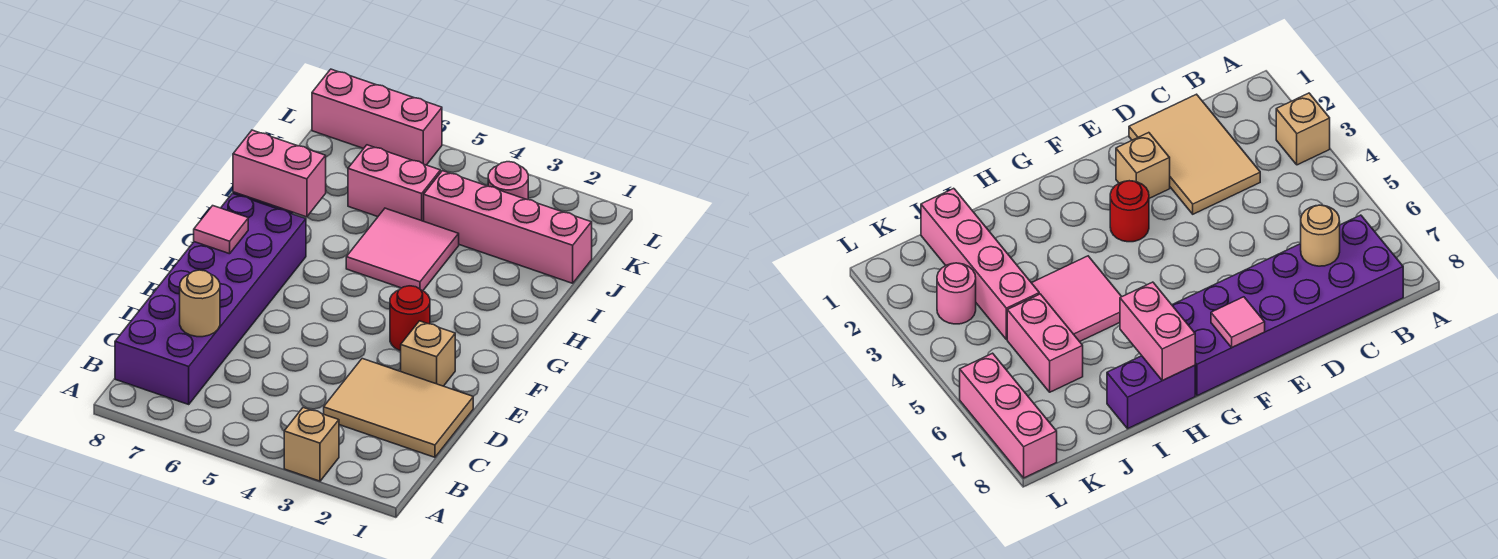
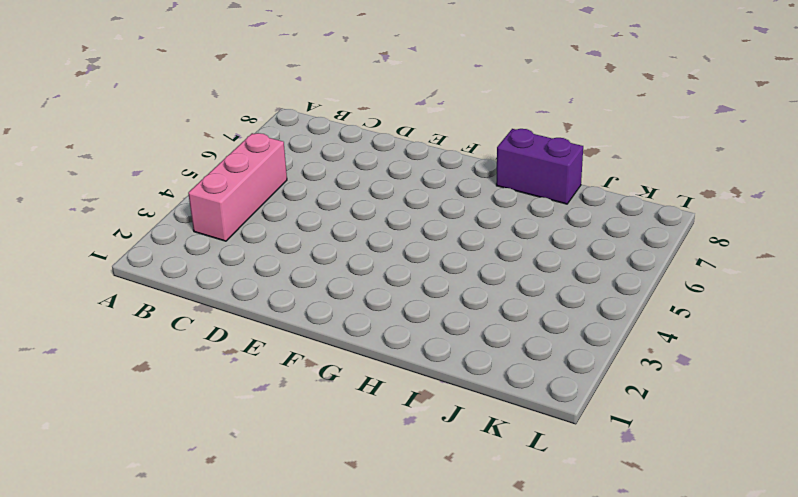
pink brick B3:B5 level 1 -> pink brick L6:L8 level 1
none -> tan brick A3 level 1
none -> purple brick B7:G8 level 1
none -> tan tile C1:D3 level 1

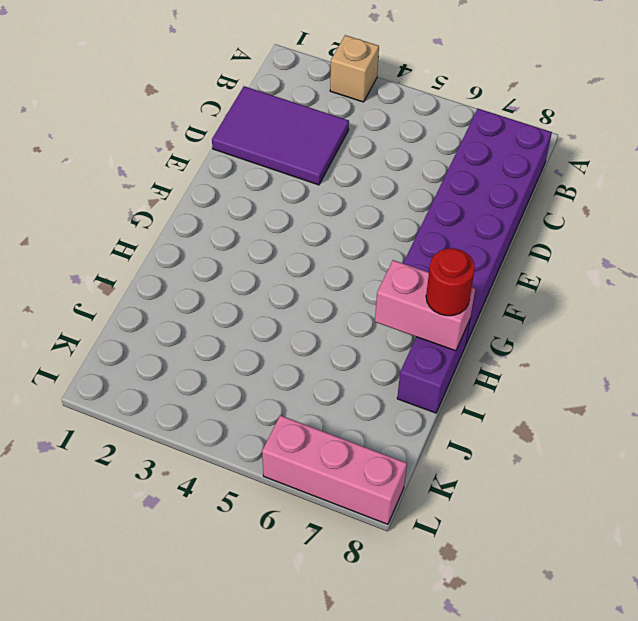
purple tile C1:D3 level 1 -> tan tile C1:D3 level 1
red round brick H8 level 3 -> red round brick F3 level 1
none -> tan brick E2 level 1
none -> pink tile H4:I5 level 1
none -> pink brick J1:J4 level 1

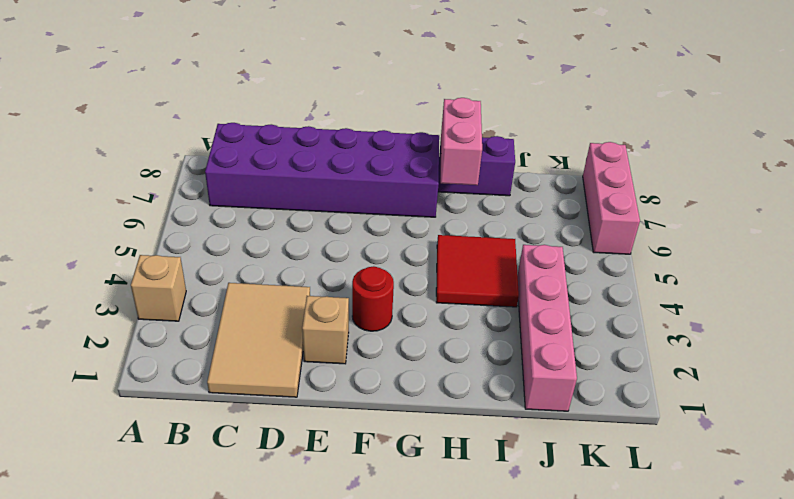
red tile H4:I5 level 1 -> pink tile H4:I5 level 1
none -> pink brick J5:J6 level 1
none -> pink round brick K3 level 1
none -> tan round brick C7 level 2

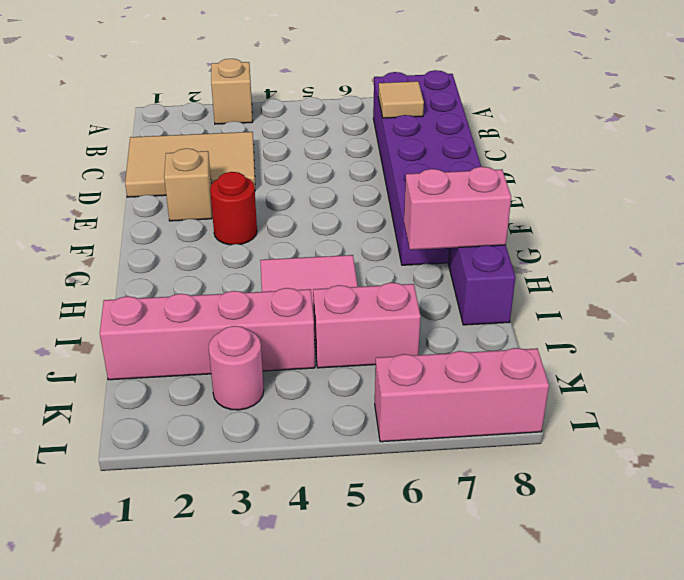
tan tile C7 level 2 -> tan round brick C7 level 2
none -> pink tile F8 level 2

